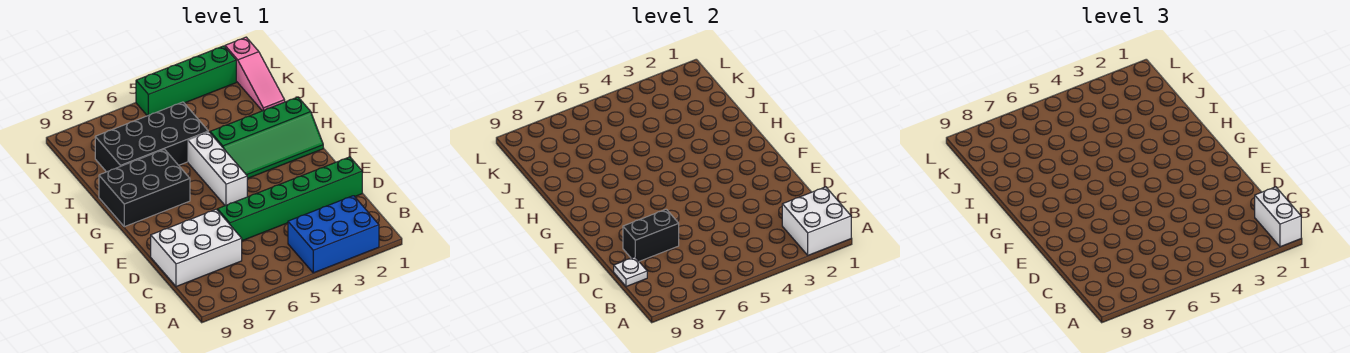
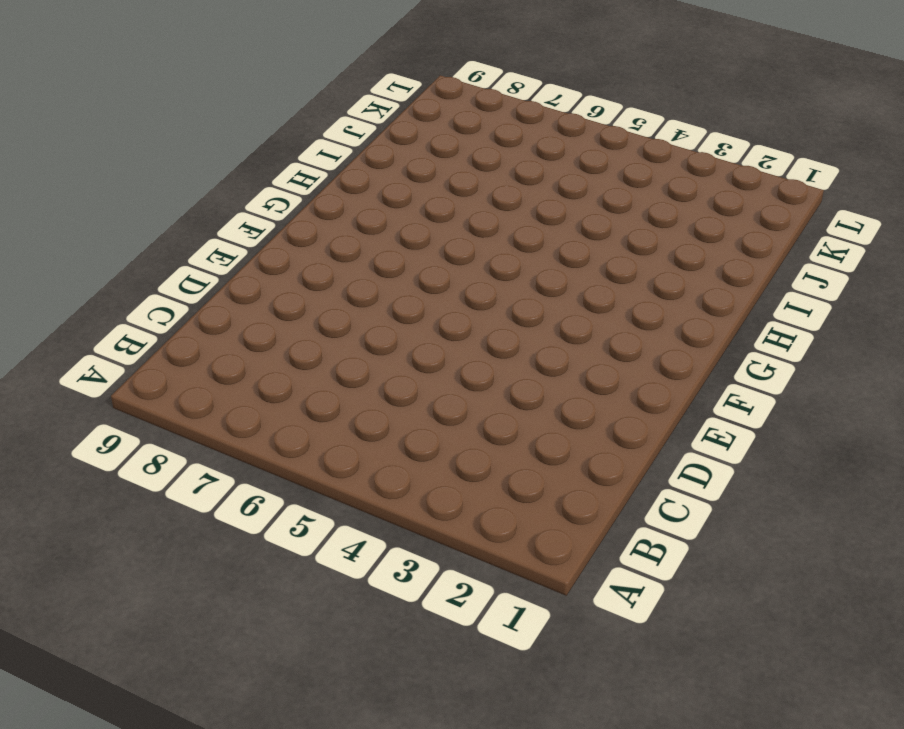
none -> blue brick A2:B4 level 1
none -> white brick C7:D9 level 1
none -> green brick D1:D6 level 1

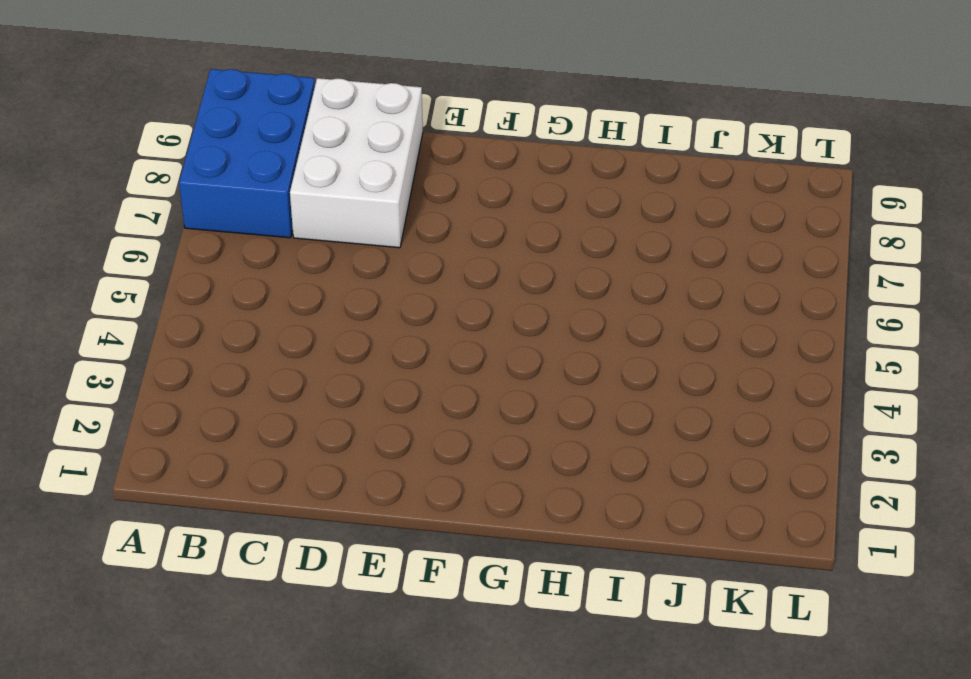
blue brick A7:B9 level 1 -> blue brick A2:B4 level 1
none -> green brick D1:D6 level 1
none -> white brick F5:H5 level 1
none -> green slope G1:H4 level 1 top H

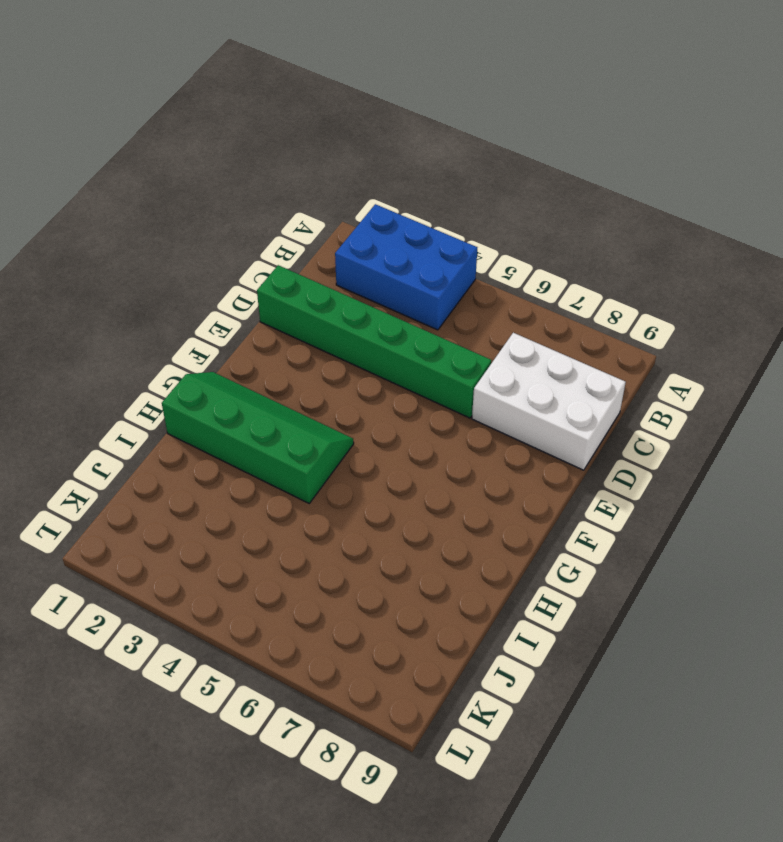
none -> white brick F5:H5 level 1
none -> black brick G7:H9 level 1
none -> black brick I5:J8 level 1

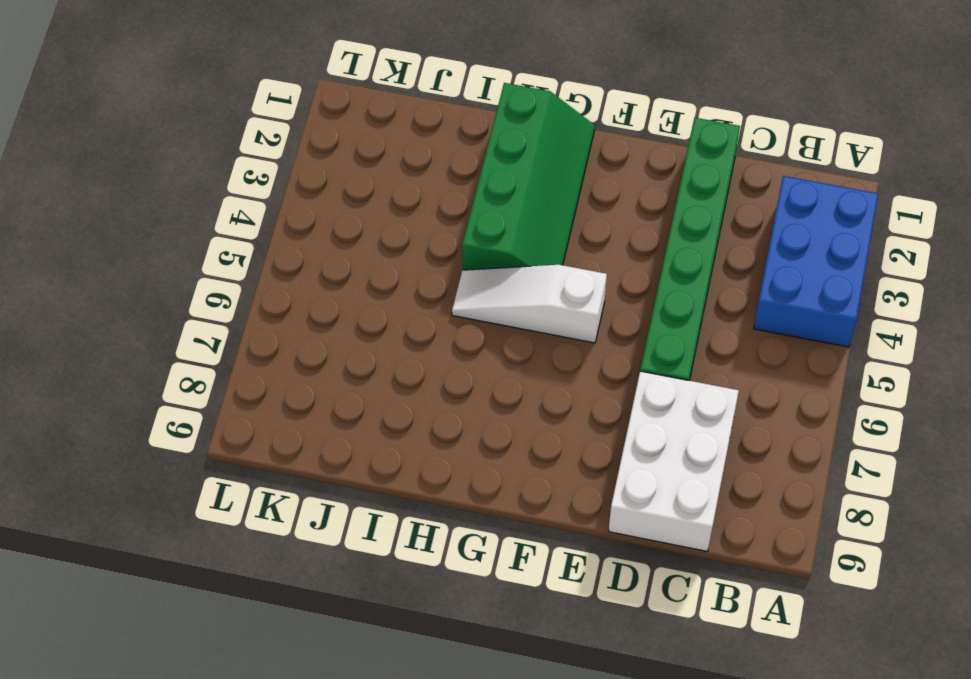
white slope F5:H5 level 1 top F -> white brick F5:H5 level 1
none -> black brick G7:H9 level 1
none -> black brick I5:J8 level 1
none -> pink slope J1:L1 level 1 top L

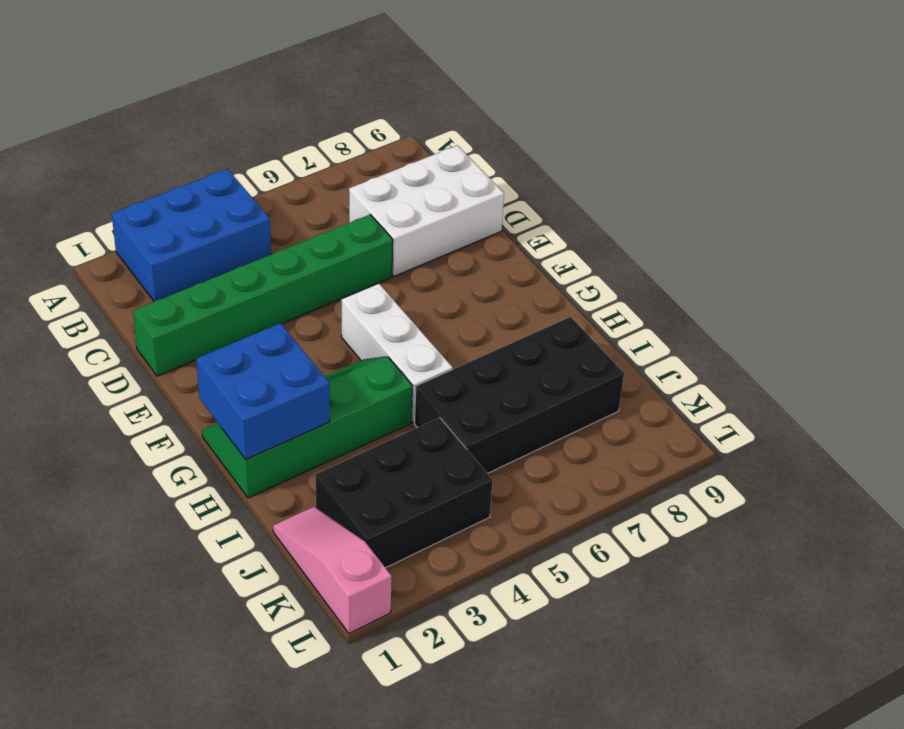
blue brick G1:H2 level 2 -> none
black brick J2:K4 level 1 -> black brick G7:H9 level 1
none -> green brick L2:L5 level 1
none -> white brick A1:B2 level 2
none -> white plate C9 level 2

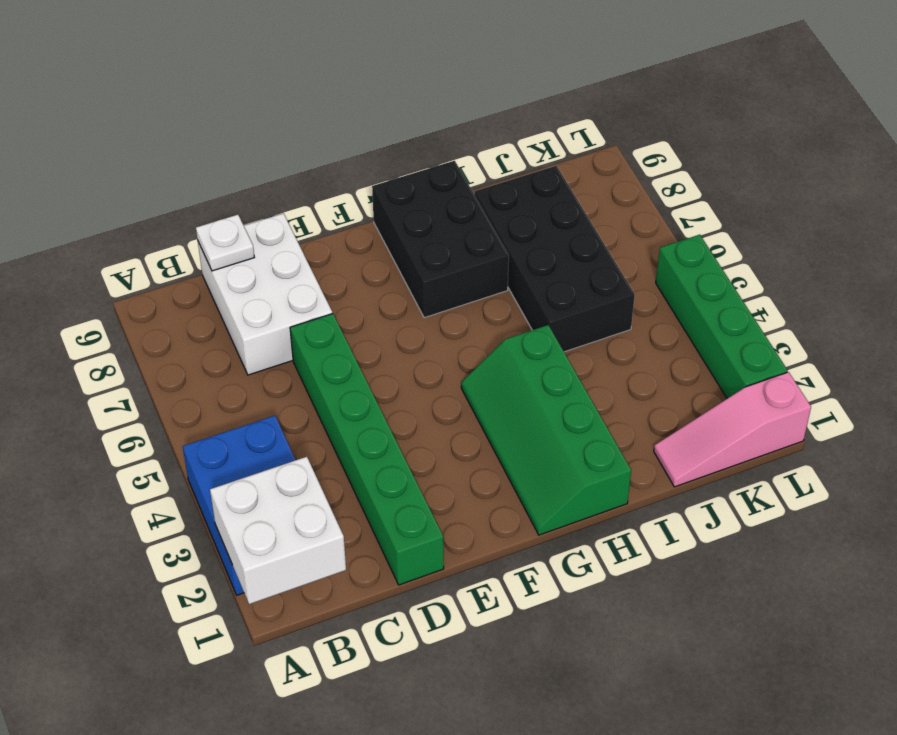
none -> white brick F5:H5 level 1
none -> black brick D7:D8 level 2
none -> white brick A1:B1 level 3

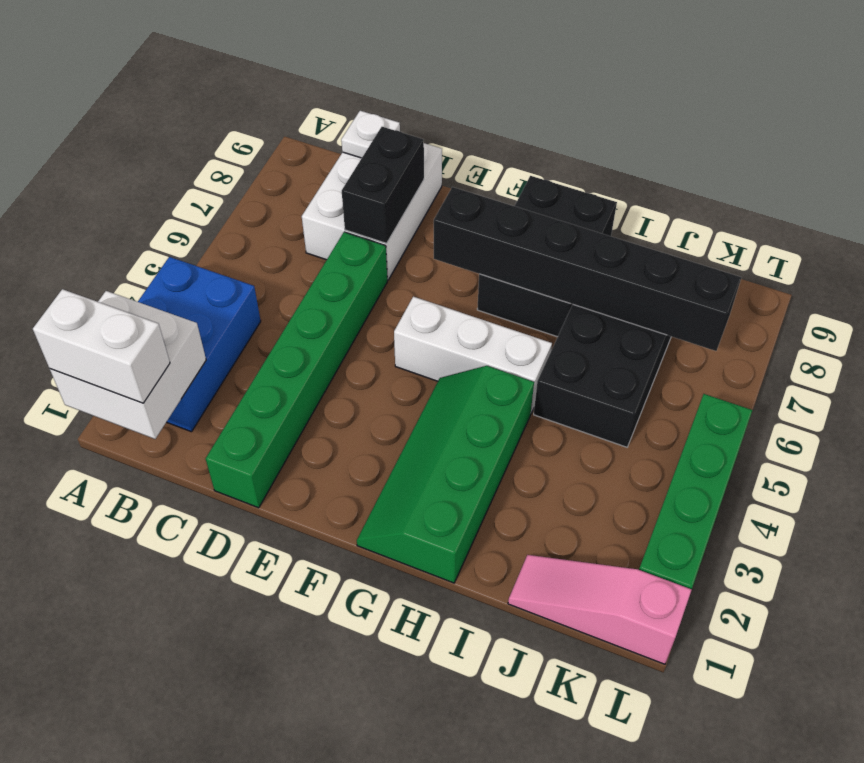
black brick F7:K7 level 2 -> none

